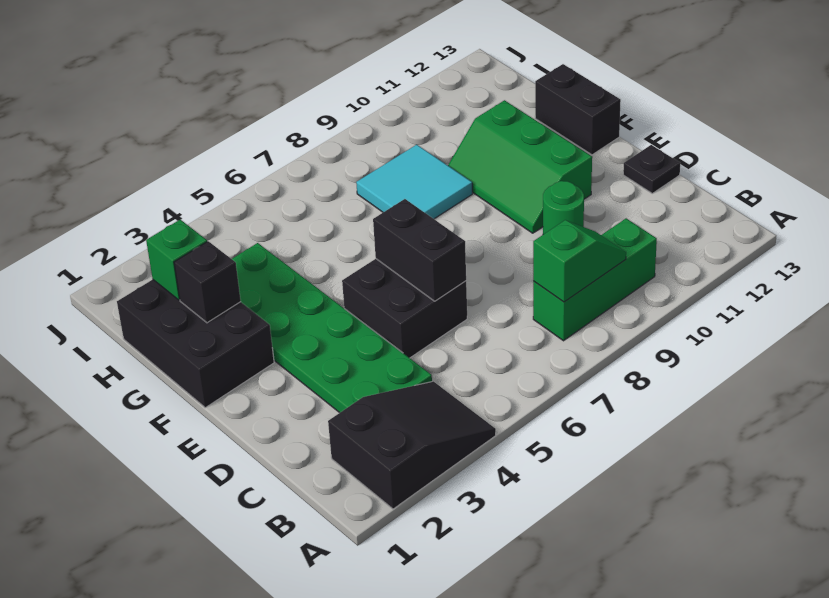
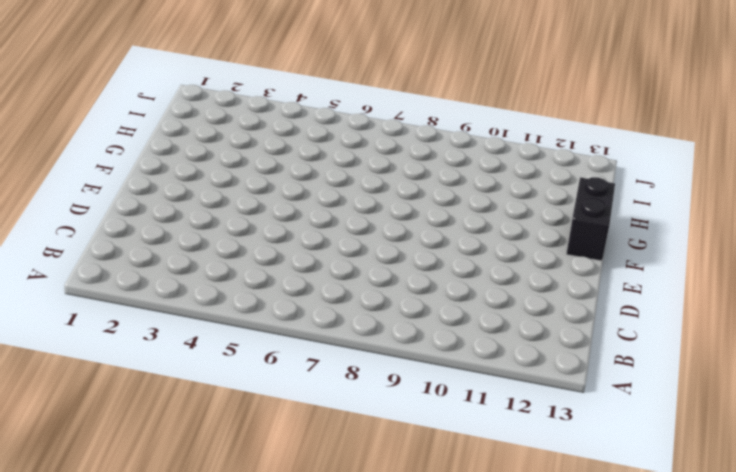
none -> black slope A2:B4 level 1 top 2
none -> green brick B8:B10 level 1
none -> green plate C3:H4 level 1

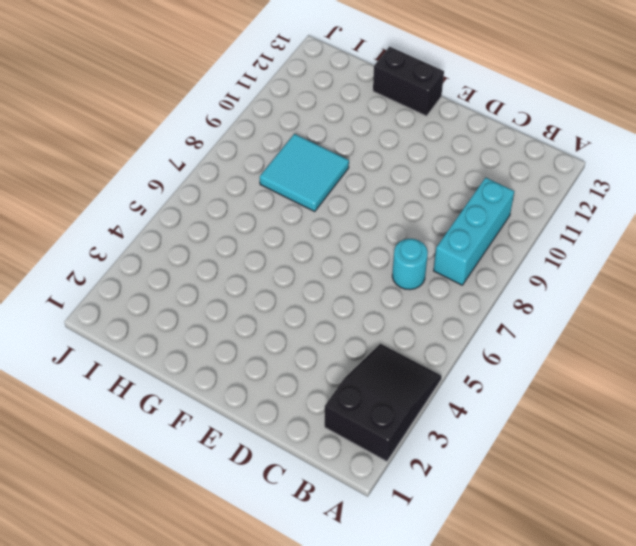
cyan brick B8:B10 level 1 -> green brick B8:B10 level 1
cyan round brick C7 level 1 -> none
none -> green plate C3:H4 level 1
none -> black brick D5:E6 level 1
none -> green round brick D10 level 1

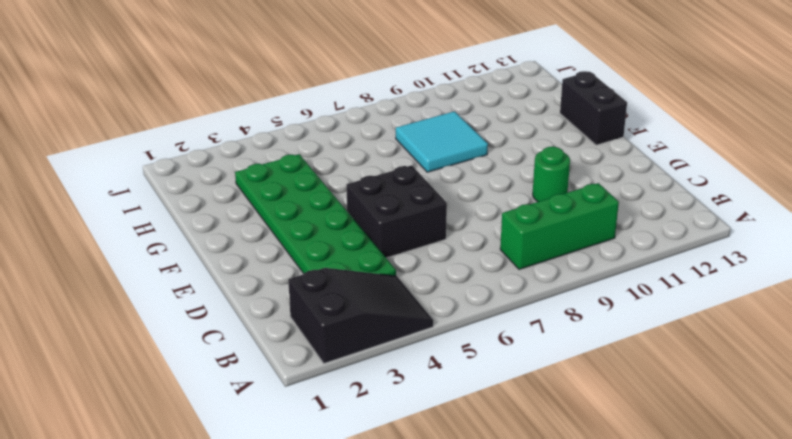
none -> black plate D13 level 1
none -> green slope E10:G11 level 1 top 11
none -> black brick F1:H2 level 1

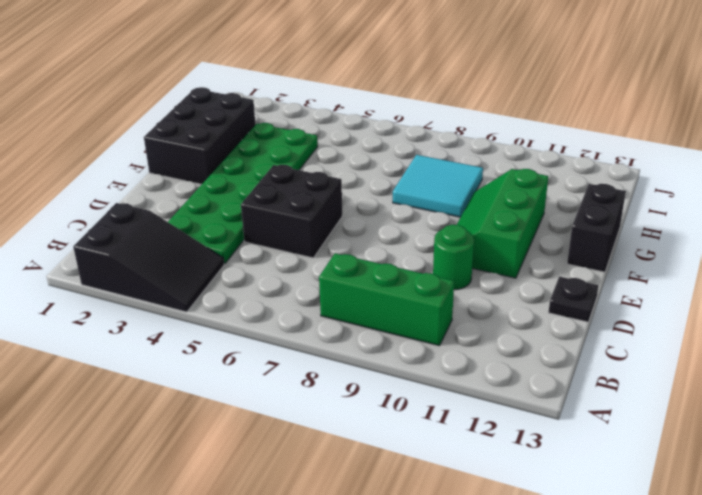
none -> green slope B8:B9 level 2 top 8
none -> black brick D6:E6 level 2
none -> black brick G2 level 2

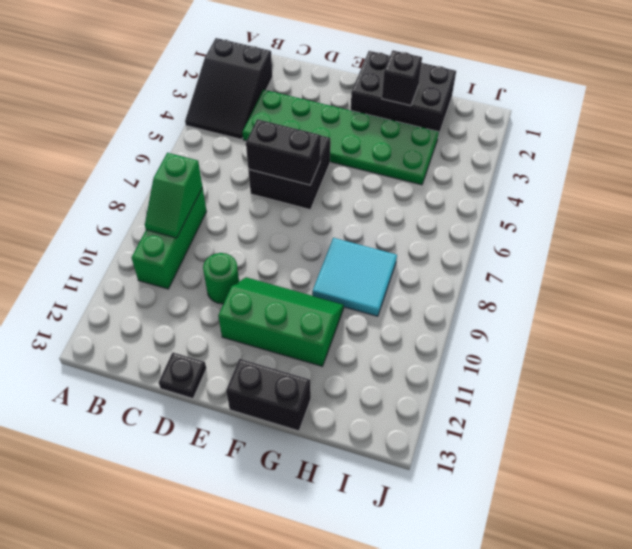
none -> green brick H2 level 2

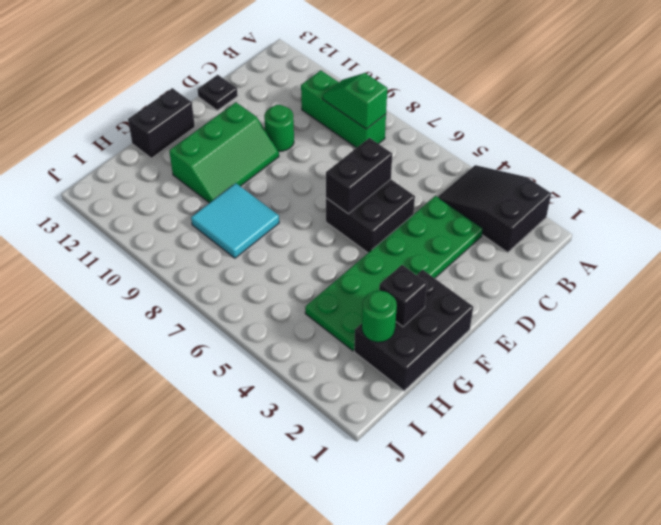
green round brick H2 level 2 -> green brick H2 level 2

